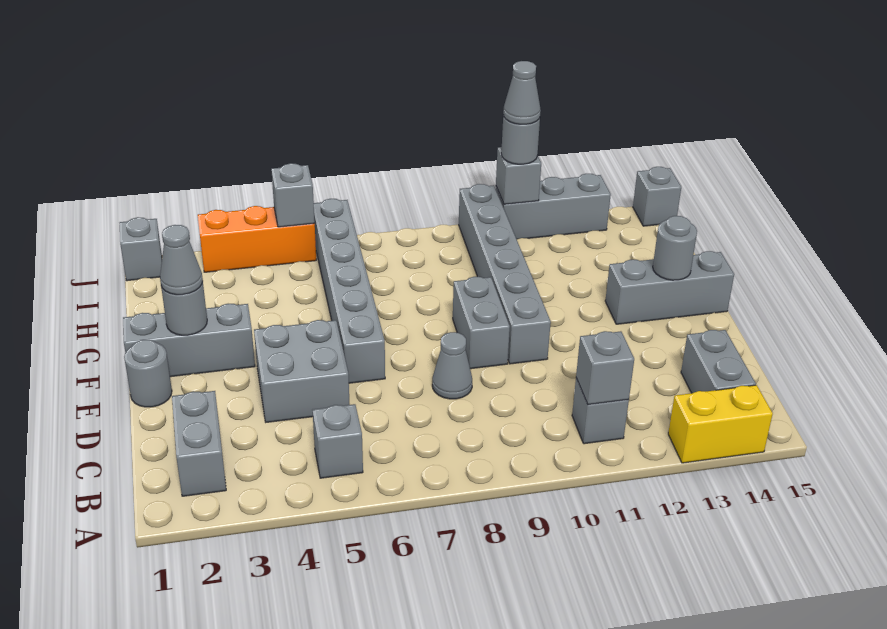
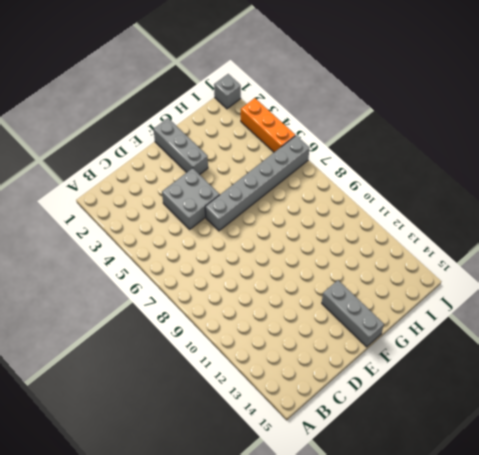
none -> yellow brick A13:A14 level 1
none -> grey brick B2:C2 level 1
none -> grey brick B5 level 1

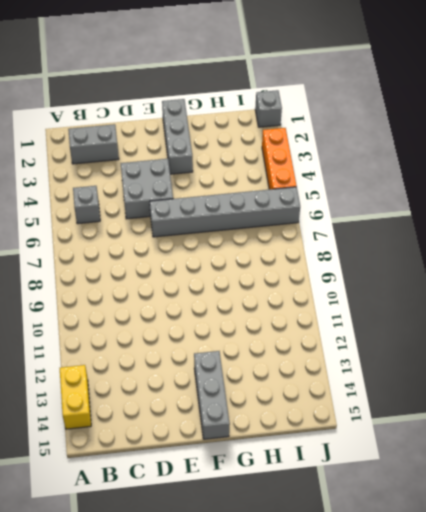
none -> grey brick B11 level 1
none -> grey brick B14:C14 level 1
none -> grey cone D8 level 1

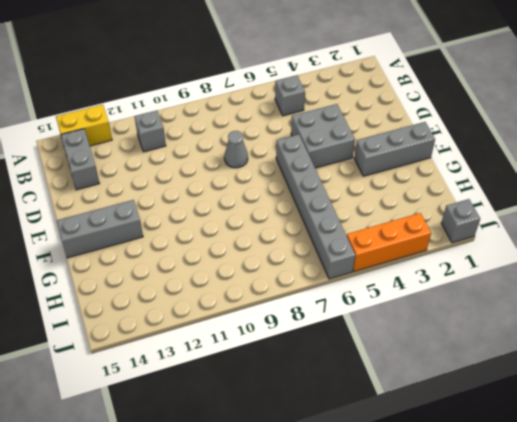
none -> grey brick B2:C2 level 1
none -> grey round brick E1 level 1
none -> grey brick E9:F9 level 1

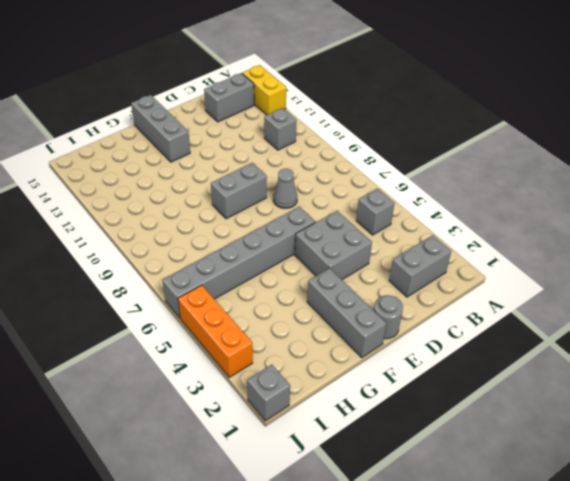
none -> grey brick E10:J10 level 1
none -> grey brick J11:J13 level 1
none -> grey brick J15 level 1

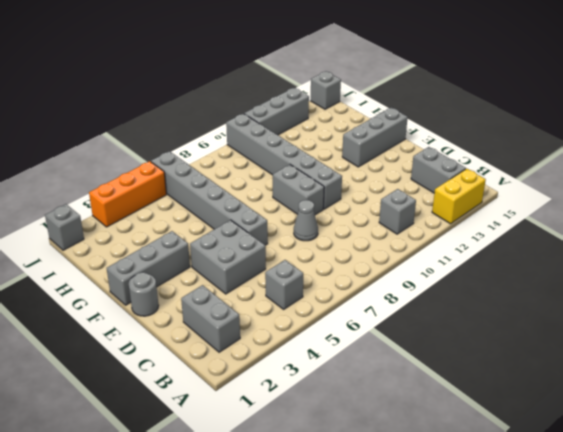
none -> grey brick B11 level 2
none -> grey round brick F2 level 2
none -> grey round brick F14 level 2

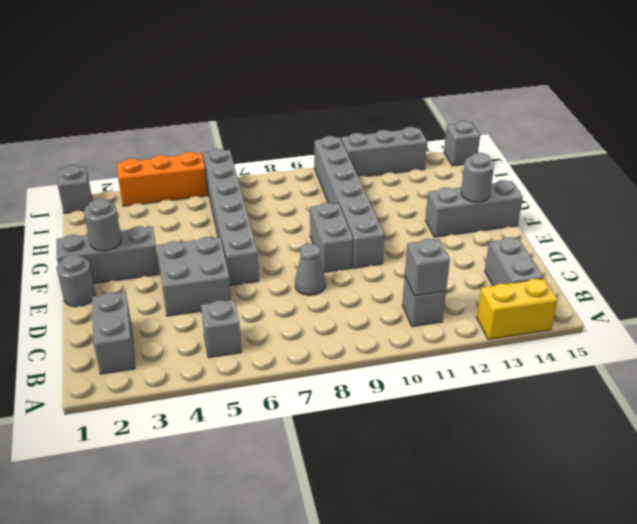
none -> grey brick J5 level 2
none -> grey brick J11 level 2
none -> grey cone F2 level 3

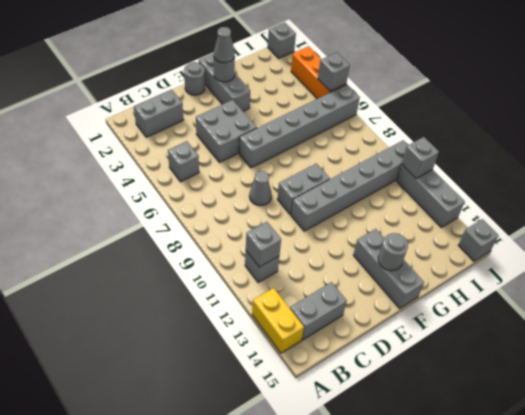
none -> grey round brick J11 level 3
none -> grey cone J11 level 4

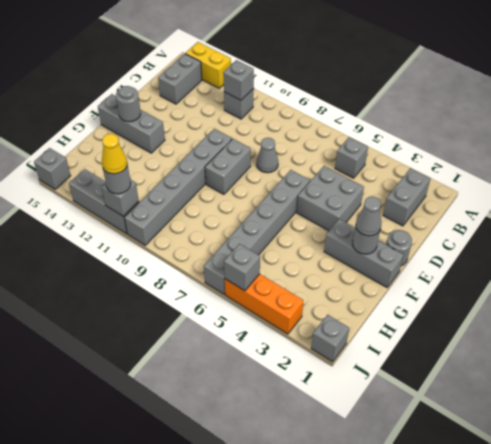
yellow cone J11 level 4 -> grey cone J11 level 4

